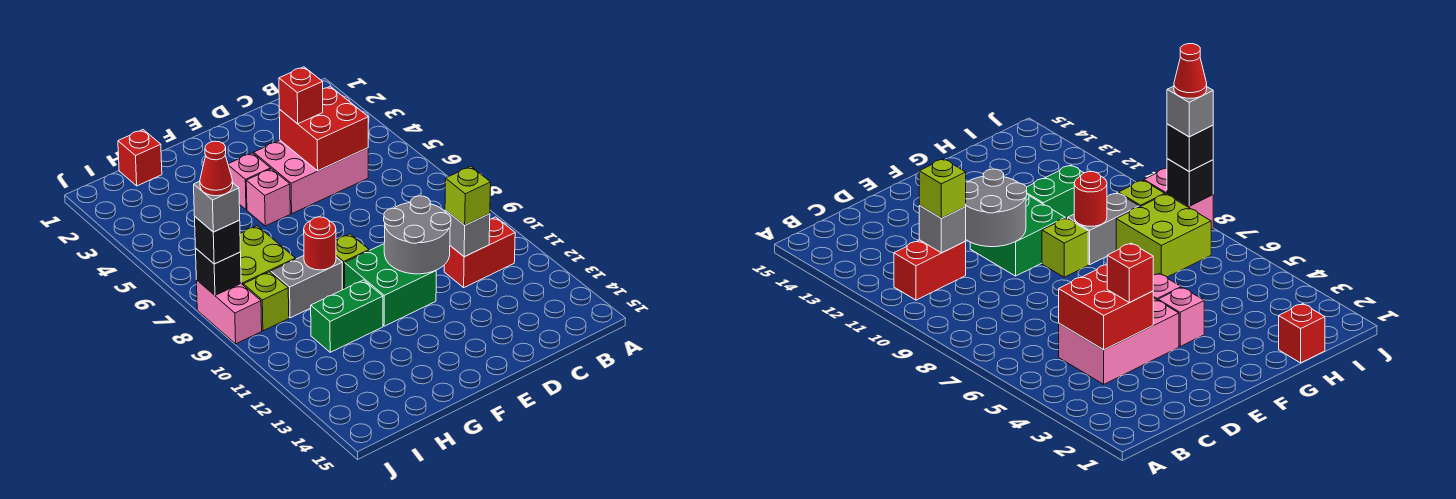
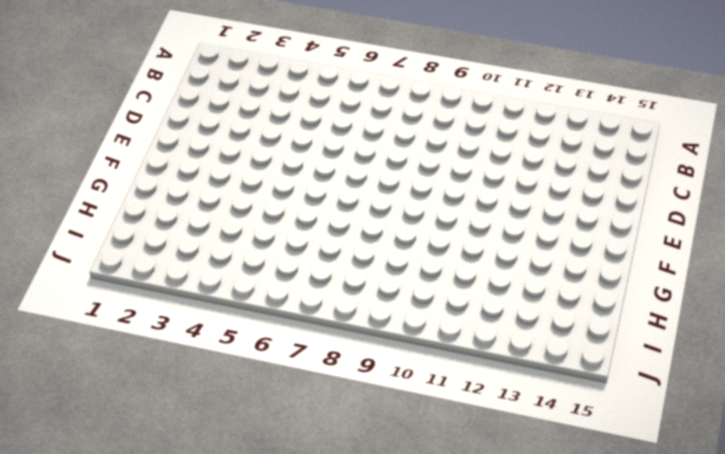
none -> red brick B11:C11 level 1
none -> pink brick C4:E5 level 1
none -> green brick E10:F11 level 1

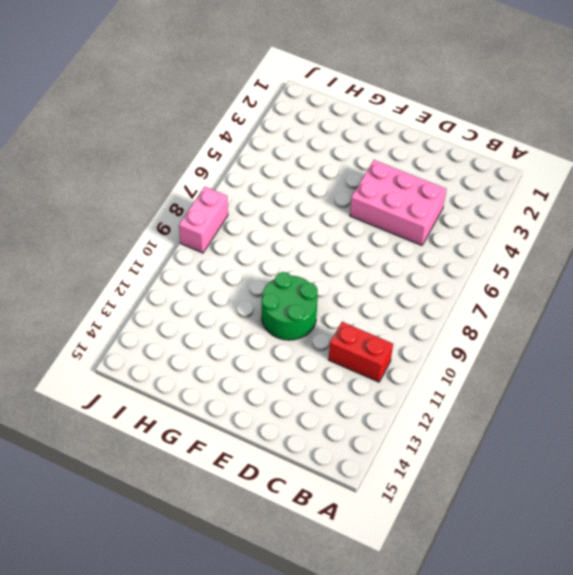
green round brick E10:F11 level 1 -> green brick E10:F11 level 1
none -> pink brick F4 level 1
none -> pink brick F5 level 1
none -> lime brick F9 level 1

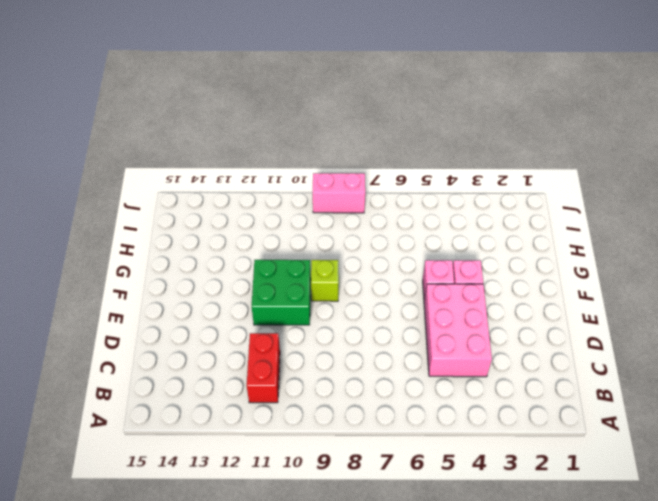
none -> grey brick G9:H9 level 1
none -> green brick G11:H11 level 1
none -> red brick H1 level 1

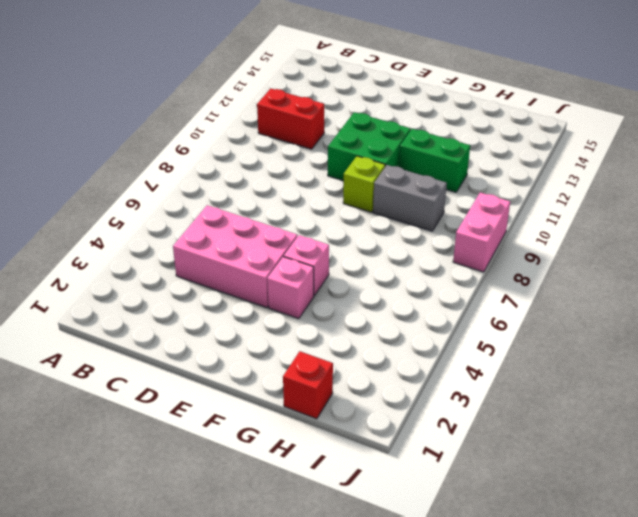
none -> lime brick H7:I8 level 1
none -> lime brick I9 level 1
none -> red brick C4:D5 level 2

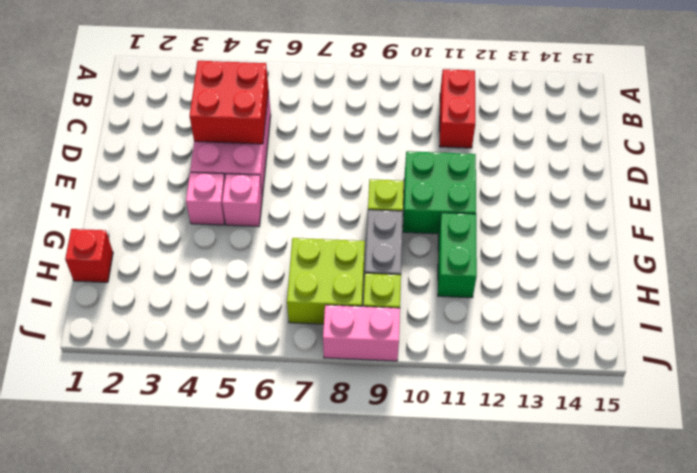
none -> grey brick C11 level 2
none -> grey round brick D10:E11 level 2
none -> red round brick G9 level 2

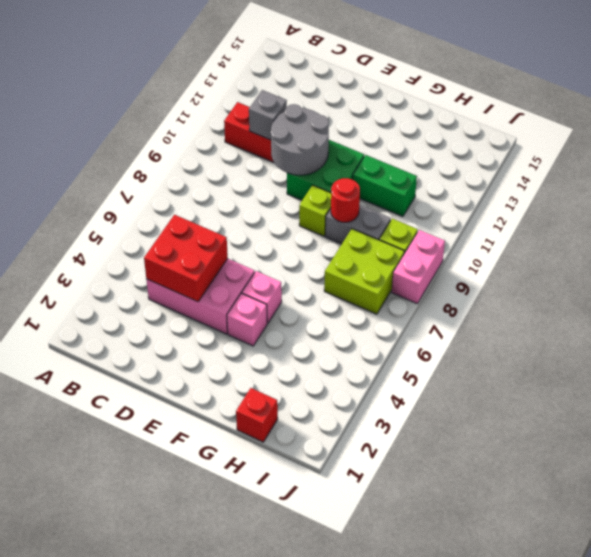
none -> black brick J8 level 2
none -> lime brick C11 level 3
none -> red brick D4 level 3

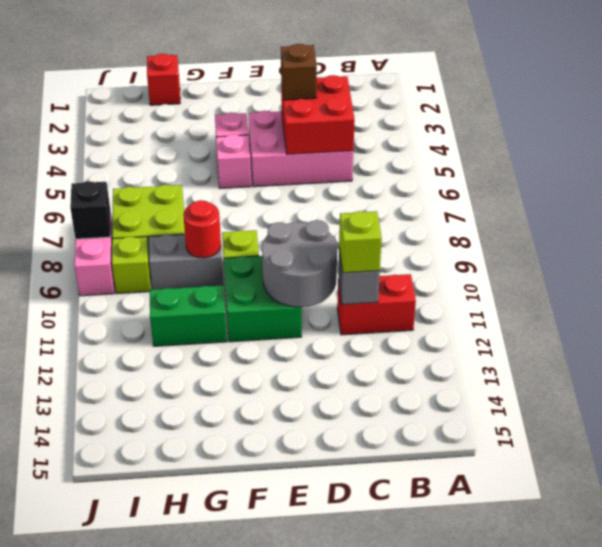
brown brick D4 level 3 -> red brick D4 level 3
none -> black brick J8 level 3
none -> grey brick J8 level 4
none -> red cone J8 level 5

